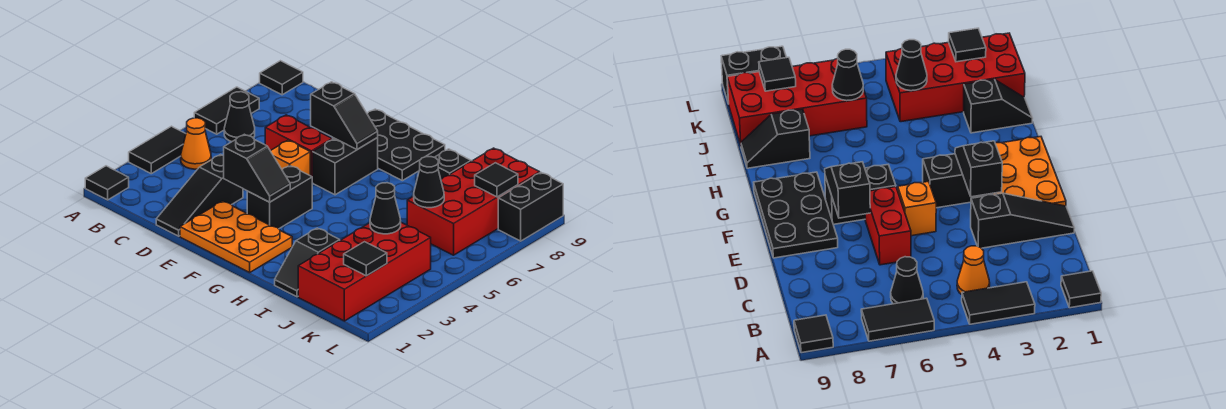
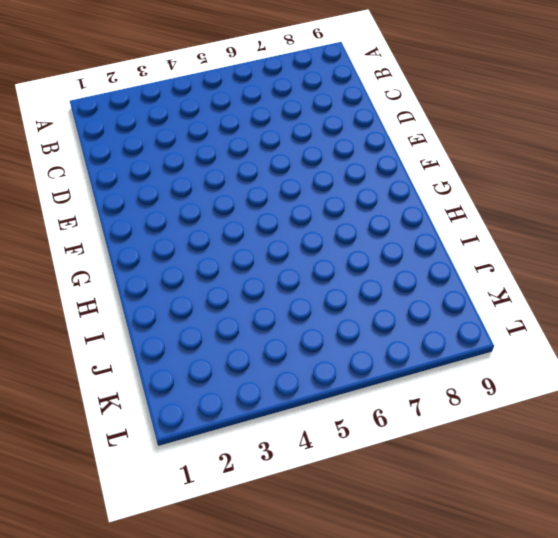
none -> black tile A1 level 1
none -> black tile A3:A4 level 1
none -> black tile A6:A7 level 1

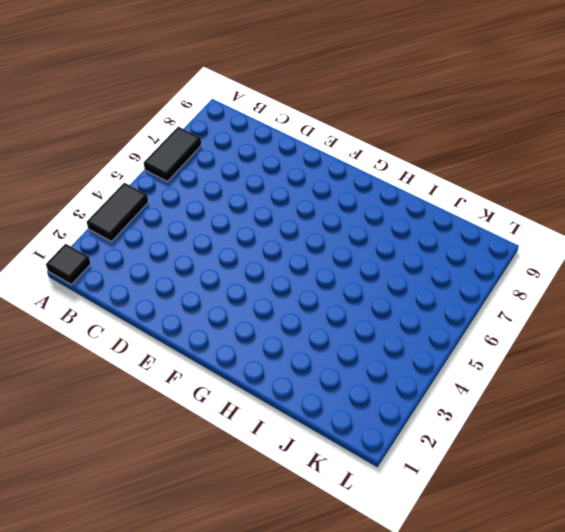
none -> black tile A9 level 1
none -> orange cone B4 level 1
none -> black cone B6 level 1

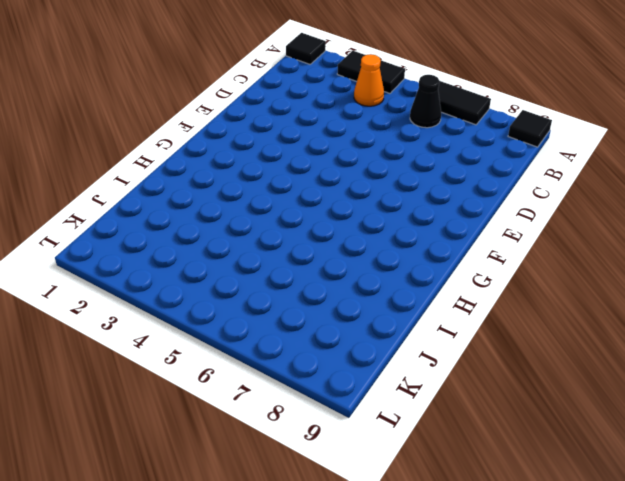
none -> black slope D1:D3 level 1 top 3
none -> red brick D6:E6 level 1
none -> orange plate E1:G2 level 1

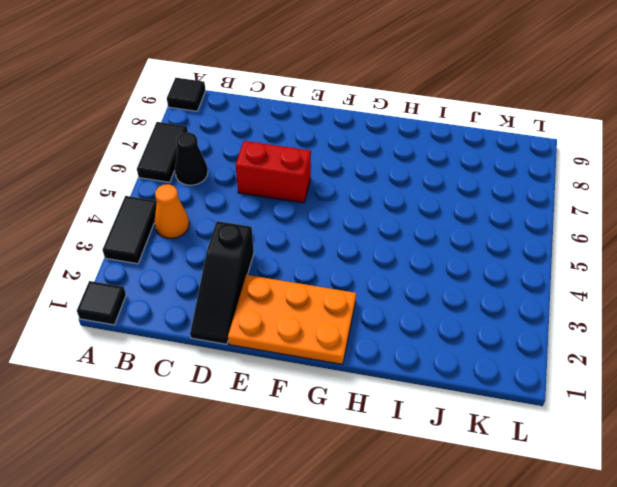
none -> orange brick E5 level 1
none -> black plate E8:G9 level 1
none -> black brick F3:F4 level 1

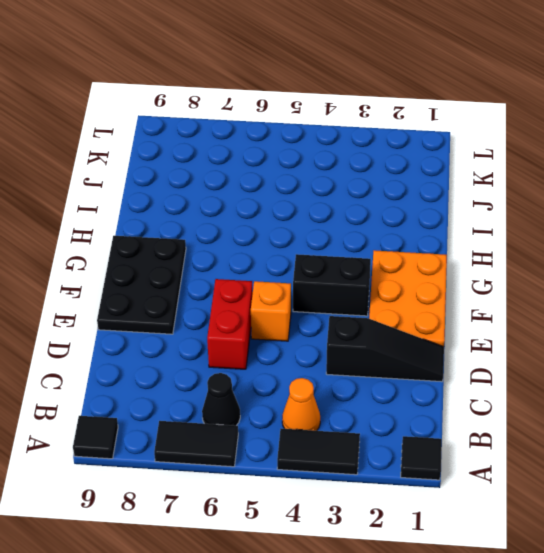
none -> black brick F6:F7 level 1
none -> black slope I1:I2 level 1 top 2
none -> black slope I8:I9 level 1 top 8

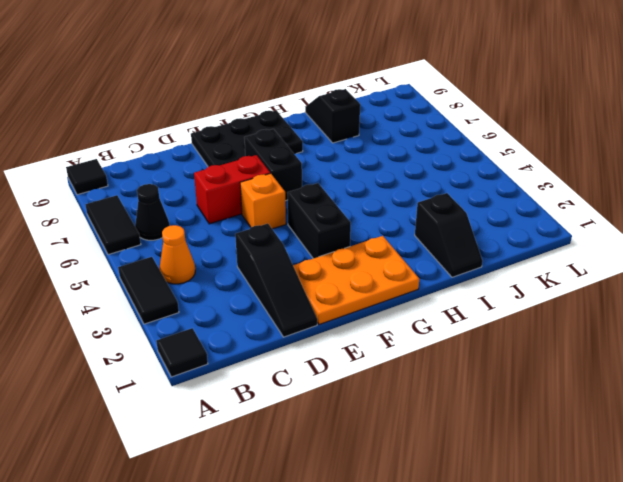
none -> red brick J1:K4 level 1
none -> red brick J6:K9 level 1
none -> black brick L8:L9 level 1

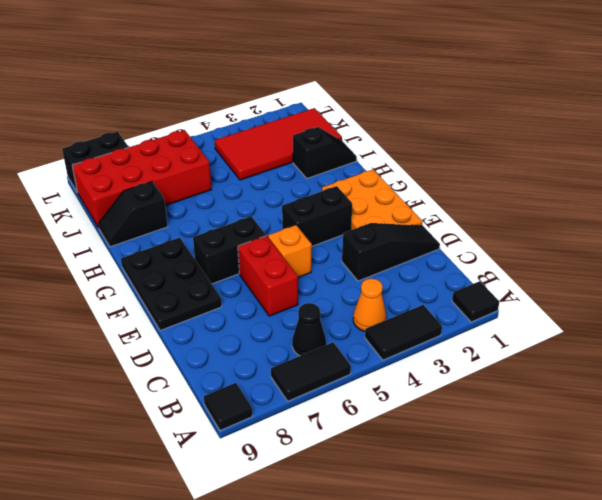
red tile J1:K4 level 1 -> red brick J1:K4 level 1
none -> black slope E3:F3 level 2 top E
none -> black slope E7:F7 level 2 top E
none -> black cone J4 level 2

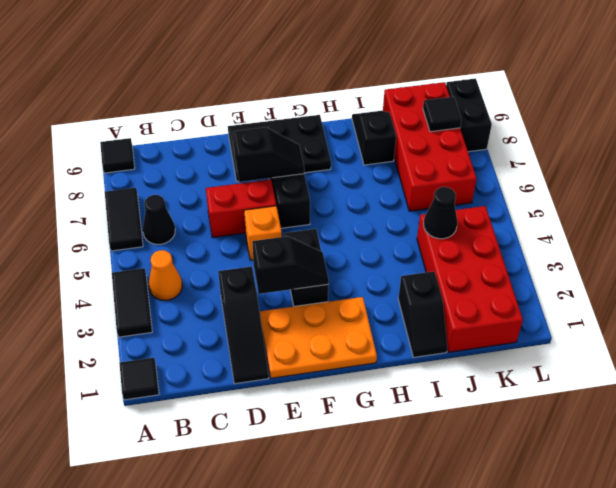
none -> black cone J6 level 2
none -> black tile K2 level 2

